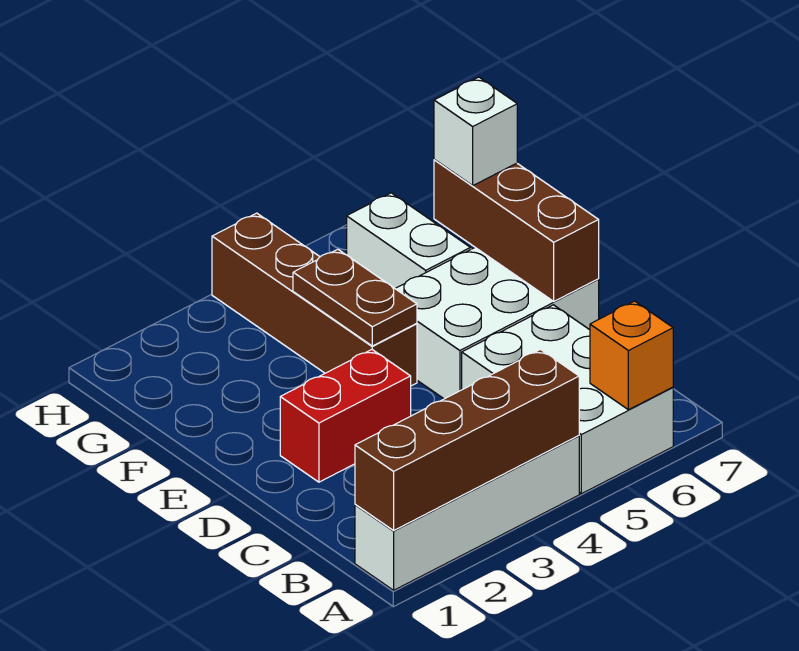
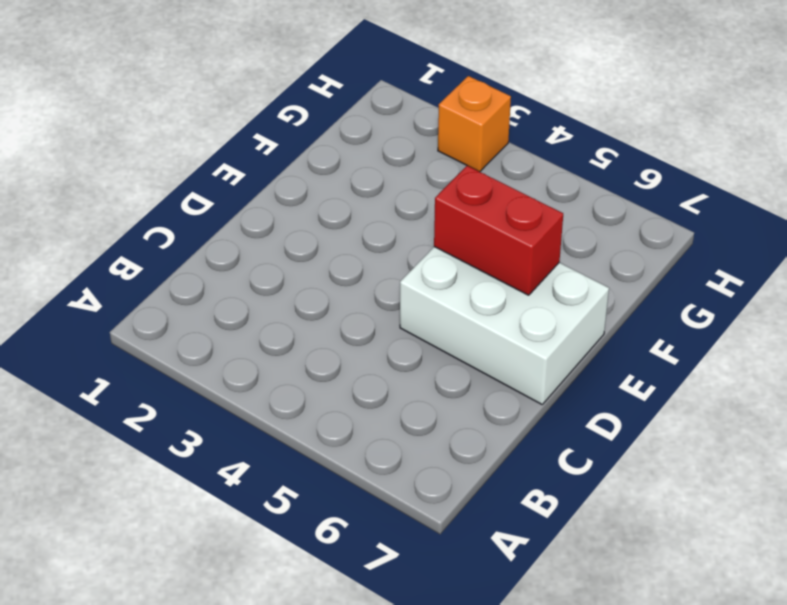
red brick E5:E6 level 2 -> red brick D2:D3 level 1
orange brick H3 level 1 -> orange brick A6 level 2
none -> white brick A1:A4 level 1
none -> white brick A5:C6 level 1

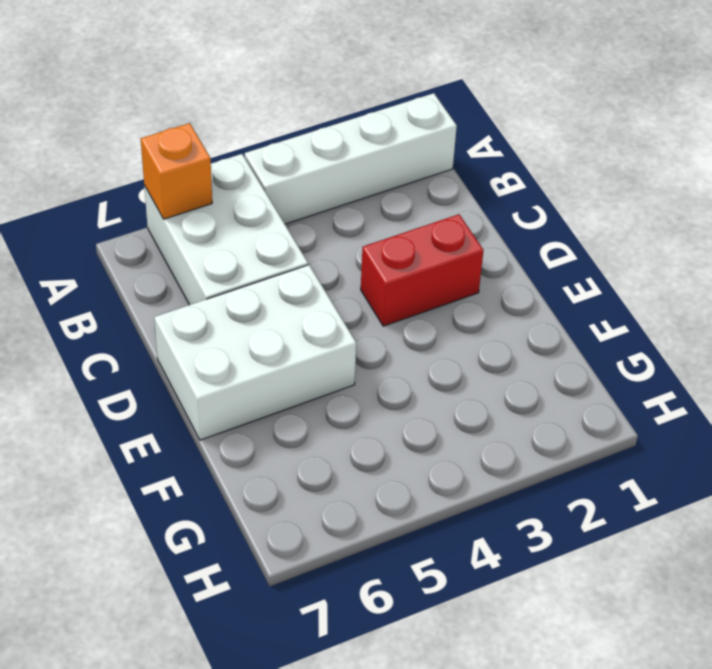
none -> brown brick E4:H4 level 1
none -> white brick F6:G6 level 1

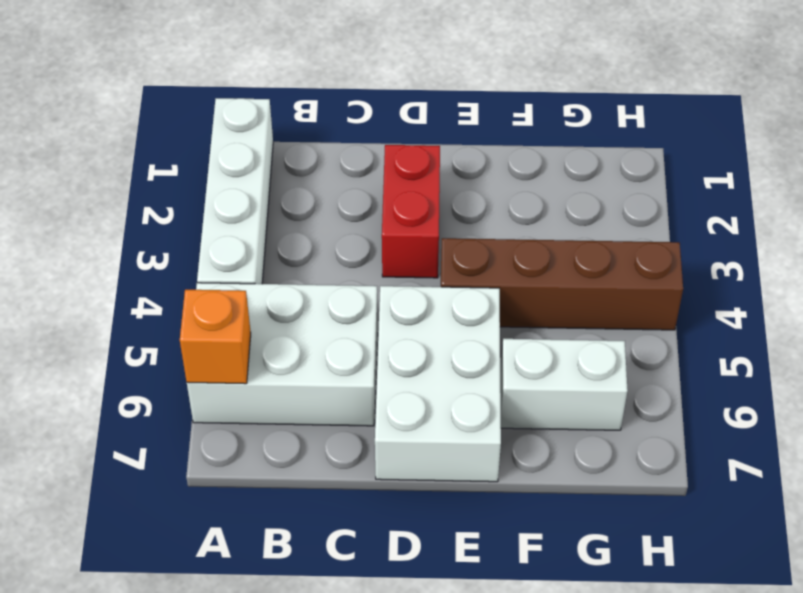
none -> brown brick A1:A4 level 2
none -> brown brick D7:F7 level 2

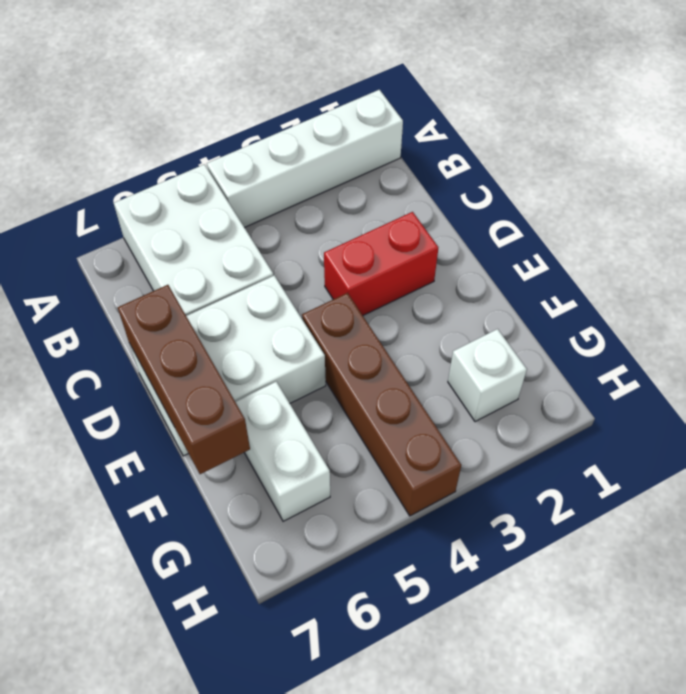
white brick G2 level 1 -> white brick F7 level 3
none -> brown brick A1:A4 level 2
none -> orange brick A6 level 2

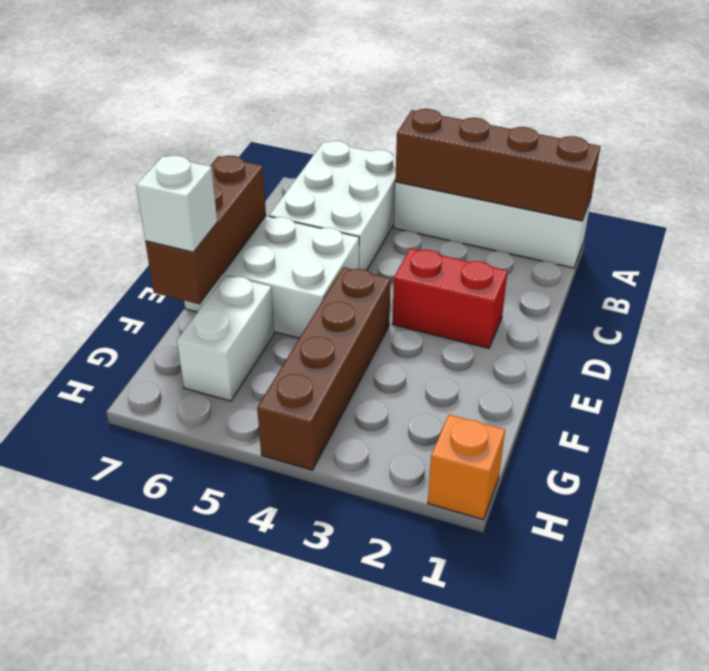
orange brick H1 level 1 -> orange brick A6 level 2
none -> brown plate E4:F4 level 2

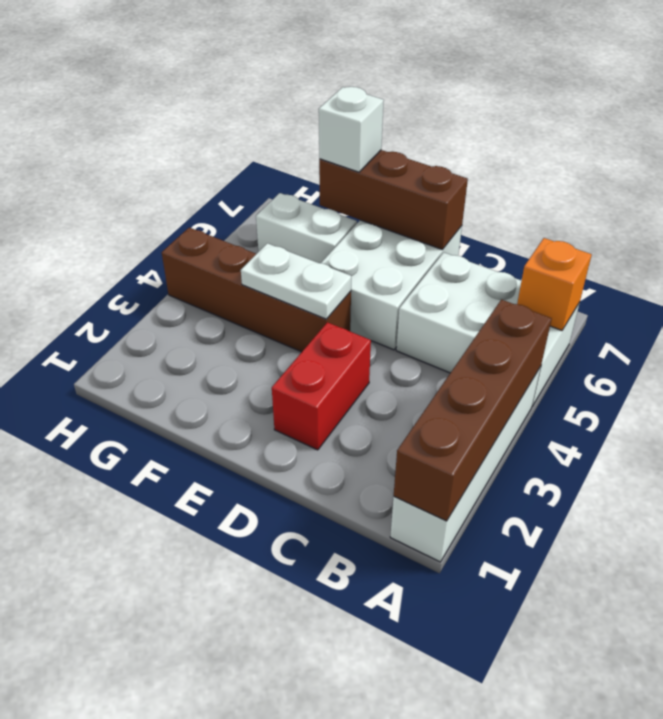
white plate E4:F4 level 2 -> brown plate E4:F4 level 2

